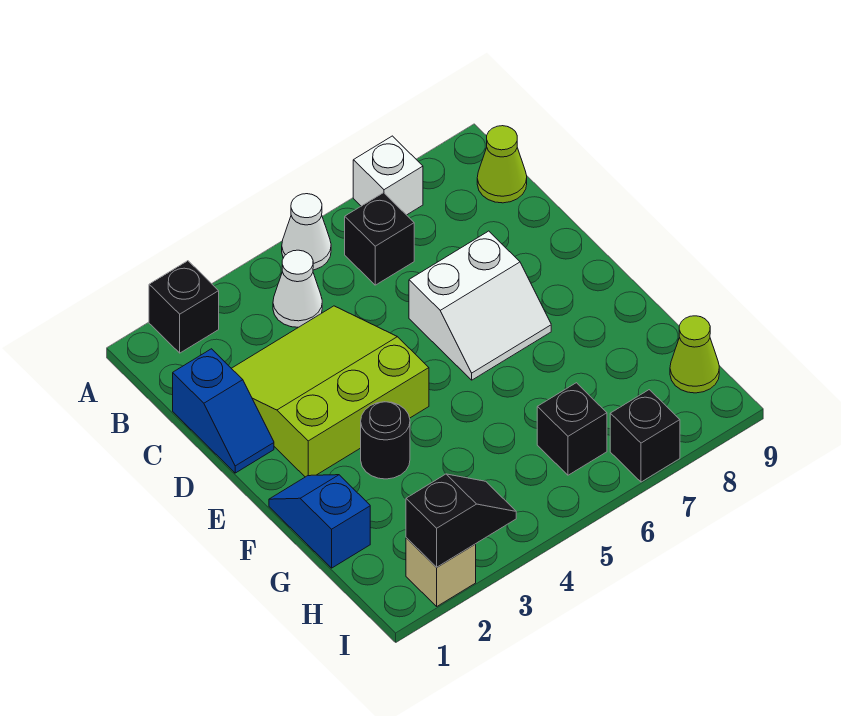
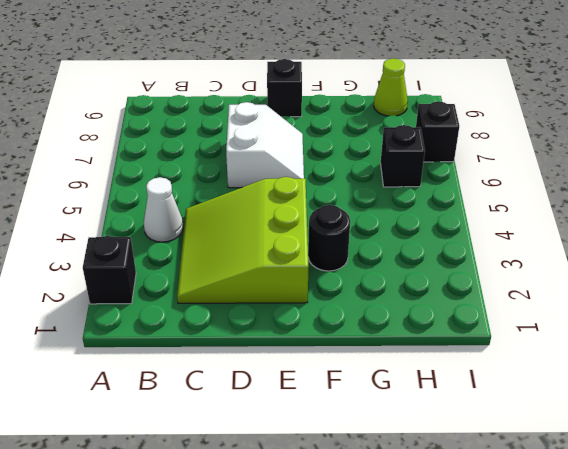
black brick E9 level 1 -> black brick B6 level 1
none -> white cone A5 level 1
none -> white brick A7 level 1
none -> lime cone B9 level 1

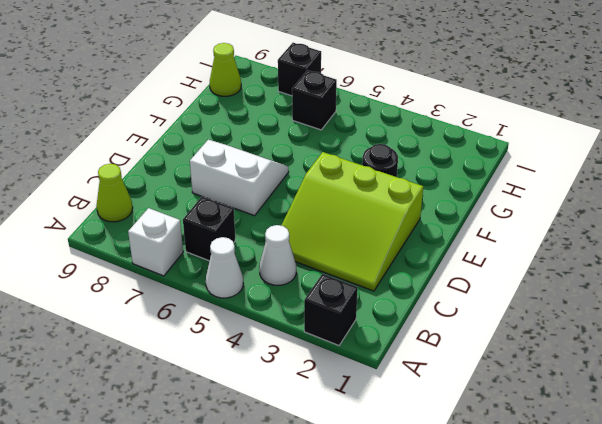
none -> blue slope C1:D1 level 1 top C
none -> blue slope F1:G1 level 1 top G
none -> tan brick I2 level 1

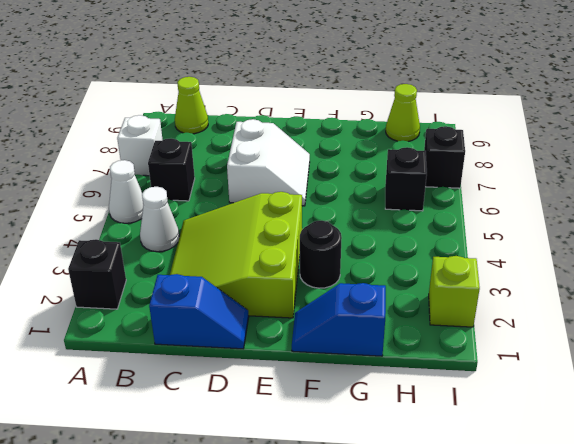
lime brick I2 level 1 -> tan brick I2 level 1
none -> black slope I2:I3 level 2 top 2

